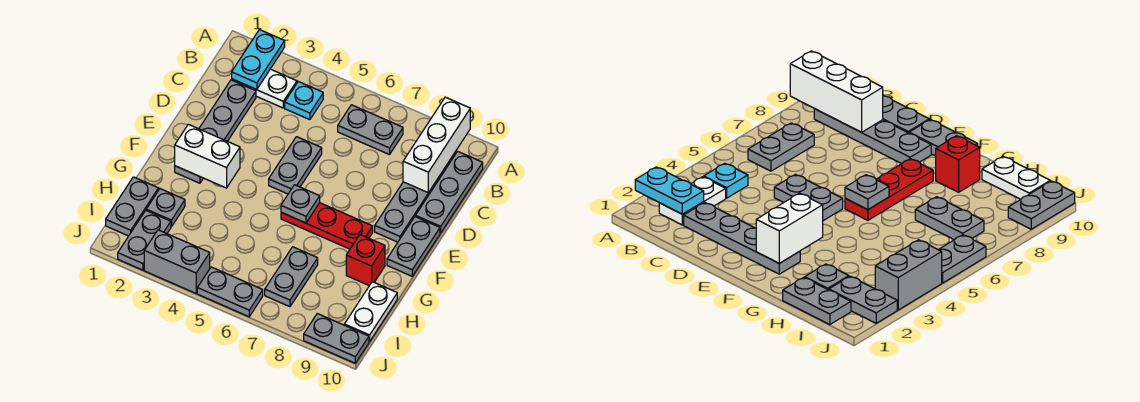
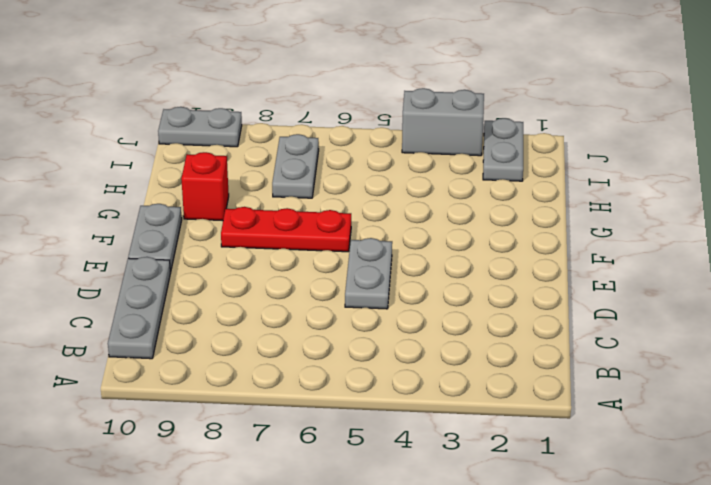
none -> white plate B2:B3 level 1
none -> cyan plate B4 level 1
none -> grey plate B6:B7 level 1

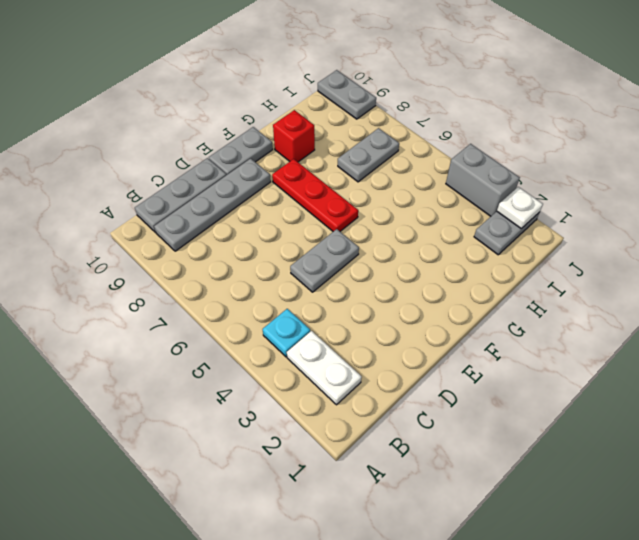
white plate J2 level 2 -> none
none -> grey plate B6:B7 level 1
none -> grey plate C2:F2 level 1
none -> grey plate H1:I1 level 1

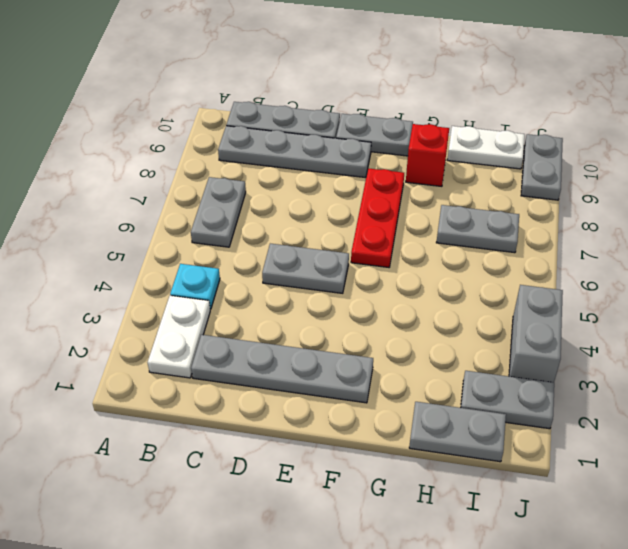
none -> grey plate H2 level 1
none -> grey plate J5:J6 level 1
none -> cyan plate A2:B2 level 2

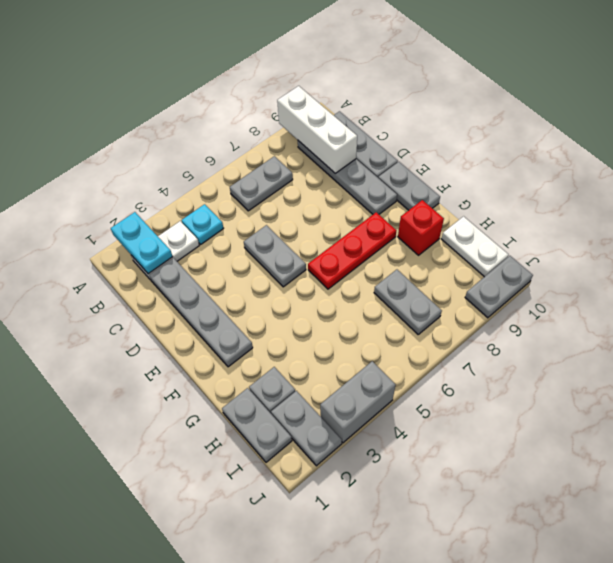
none -> grey plate J5:J6 level 1
none -> white brick F2:F3 level 2
none -> grey plate F6 level 2

